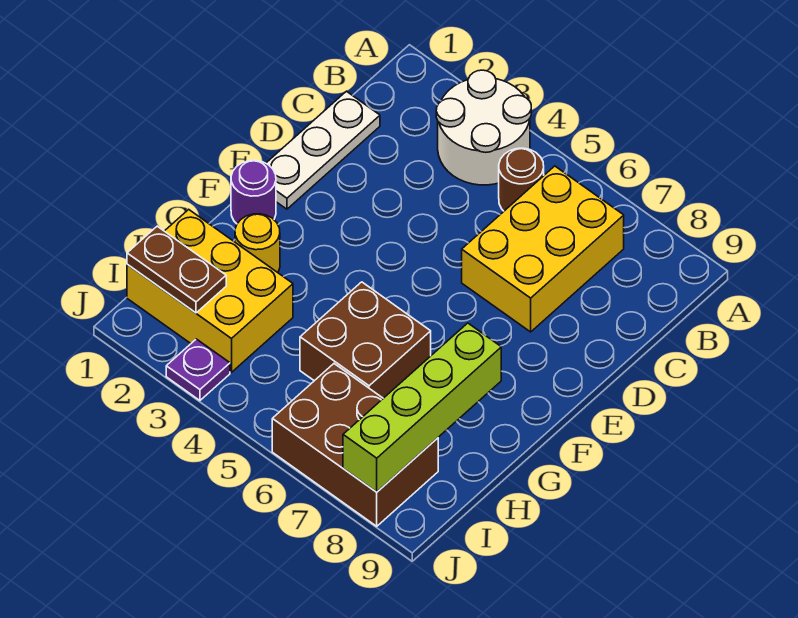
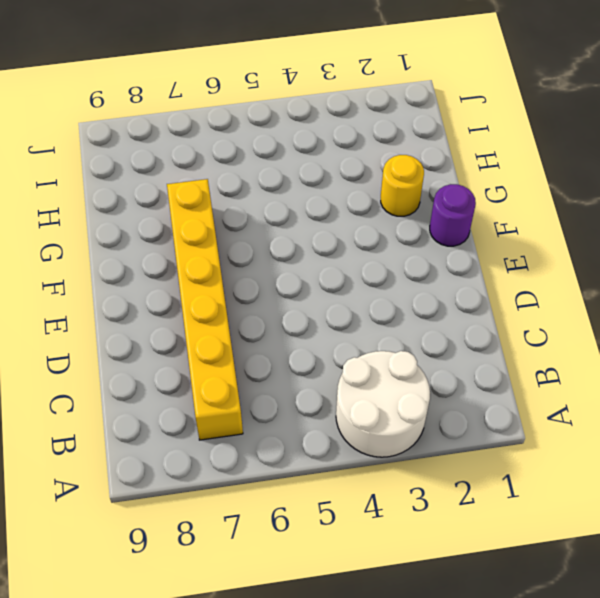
yellow brick B7:G7 level 1 -> yellow brick B6:D7 level 1
none -> brown round brick B5 level 1
none -> white plate C1:E1 level 1
none -> brown brick G5:H6 level 1

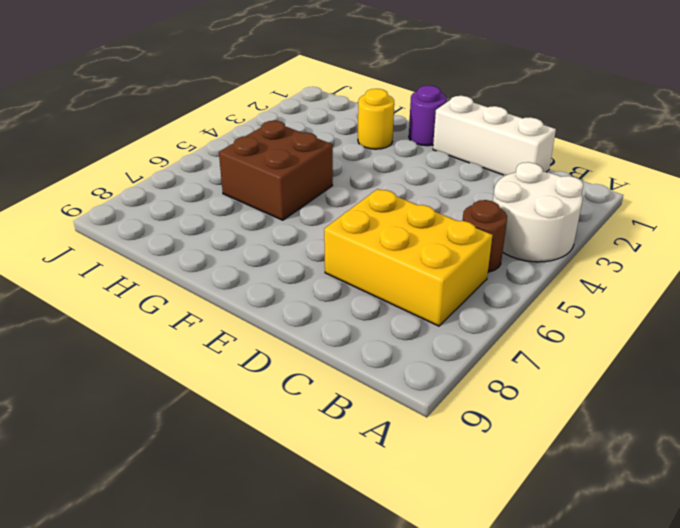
white brick C1:E1 level 1 -> white plate C1:E1 level 1
none -> yellow brick H1:I3 level 1
none -> brown brick I6:J8 level 1
none -> purple plate J3 level 1

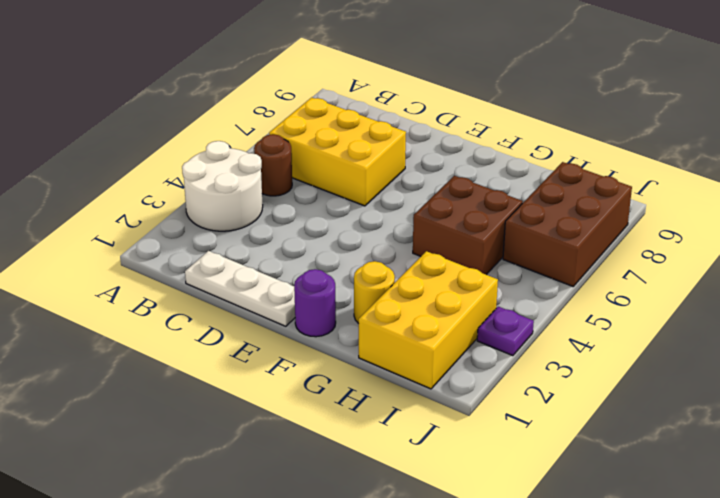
none -> lime brick G8:J8 level 2
none -> brown plate I1:I2 level 2

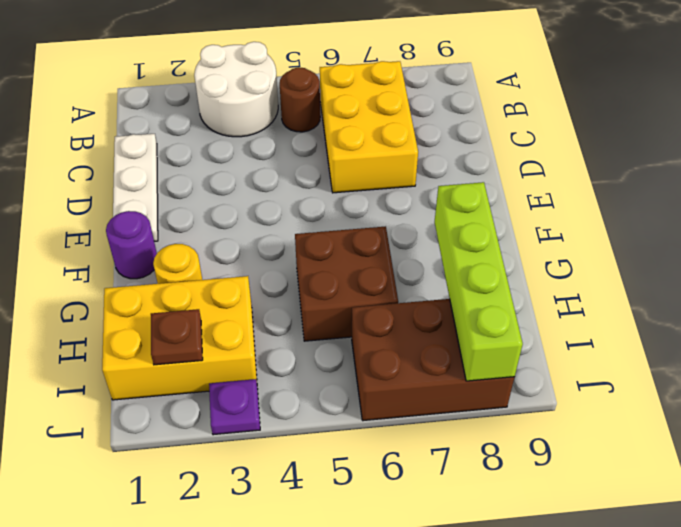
brown plate I2 level 2 -> brown plate I1:I2 level 2

